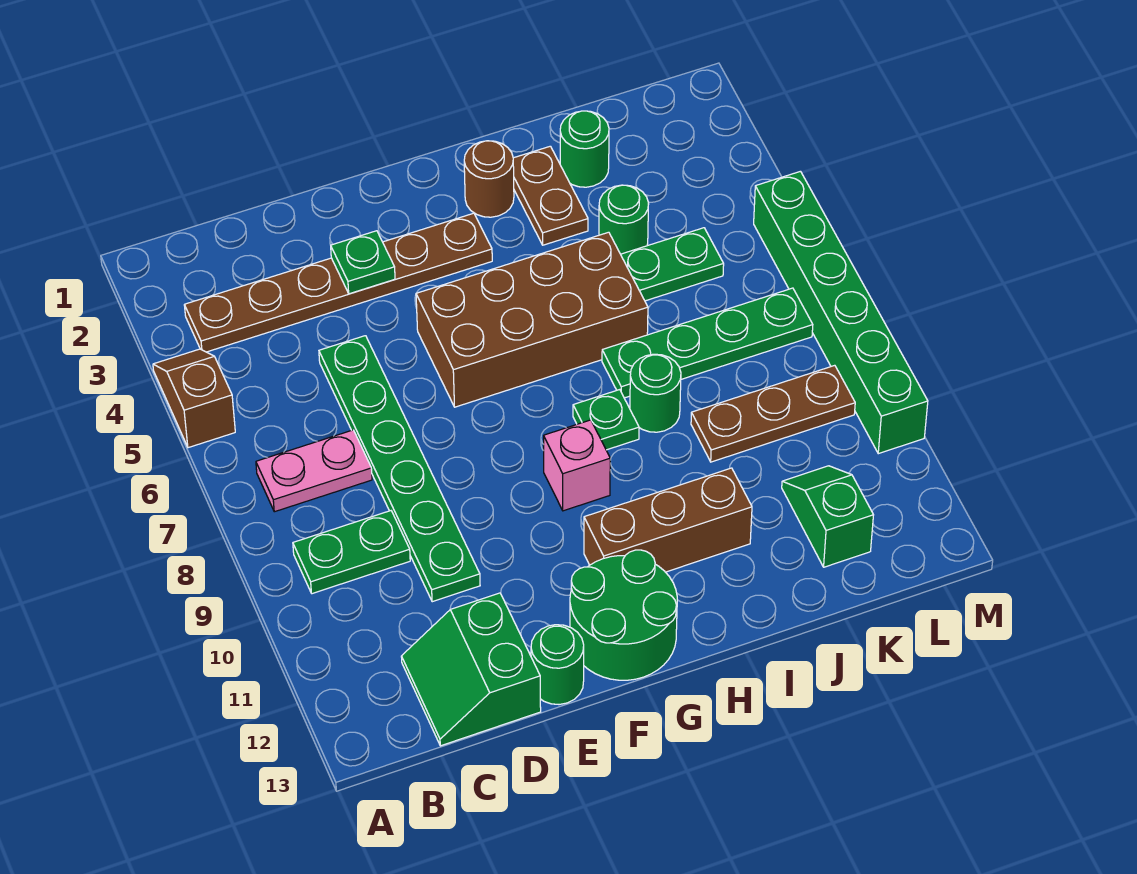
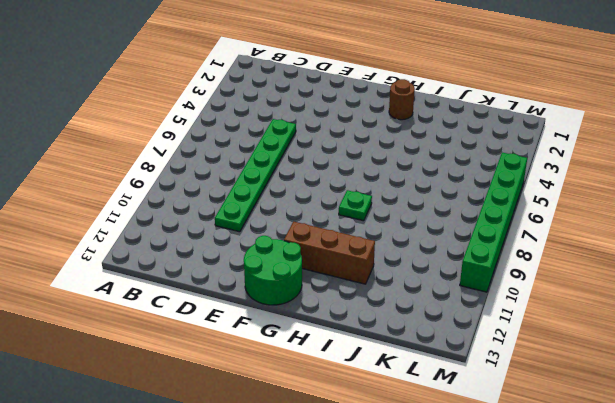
none -> brown slope A4:A5 level 1 top 5
none -> brown plate B3:G3 level 1
none -> pink plate B7:C7 level 1

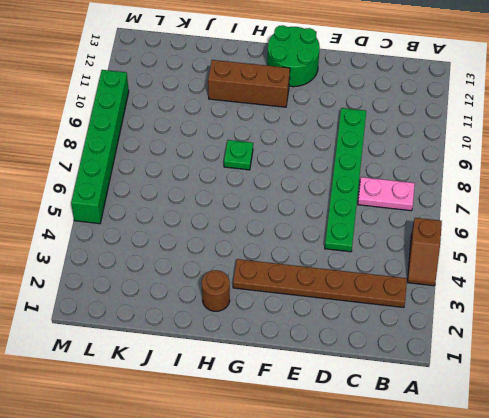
none -> green plate B9:C9 level 1
none -> green slope C12:D13 level 1 top D
none -> green round brick E13 level 1

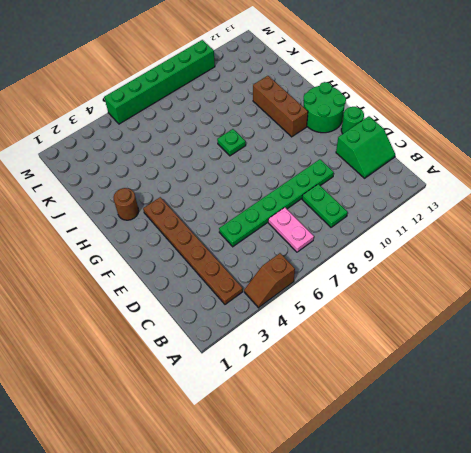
none -> brown brick F5:I6 level 1
none -> pink brick G9 level 1
none -> brown plate I2:I3 level 1

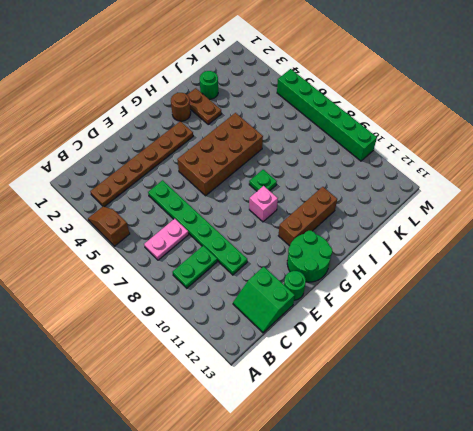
none -> green plate I7:L7 level 1
none -> green round brick I8 level 1
none -> green round brick J4 level 1

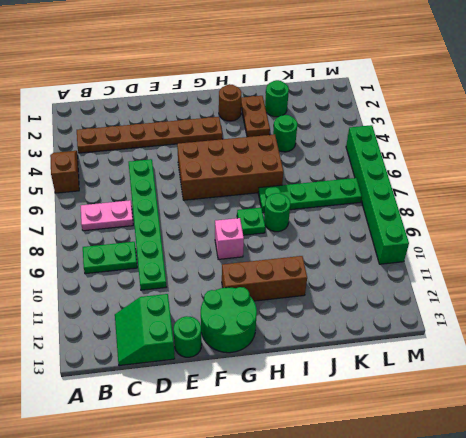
none -> green plate J5:K5 level 1
none -> brown plate J9:L9 level 1
none -> green slope K11:K12 level 1 top 12

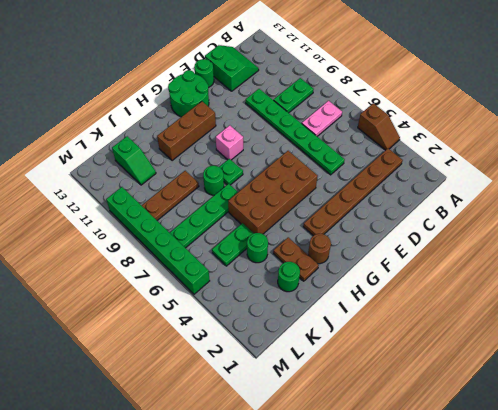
none -> green plate E3 level 2

